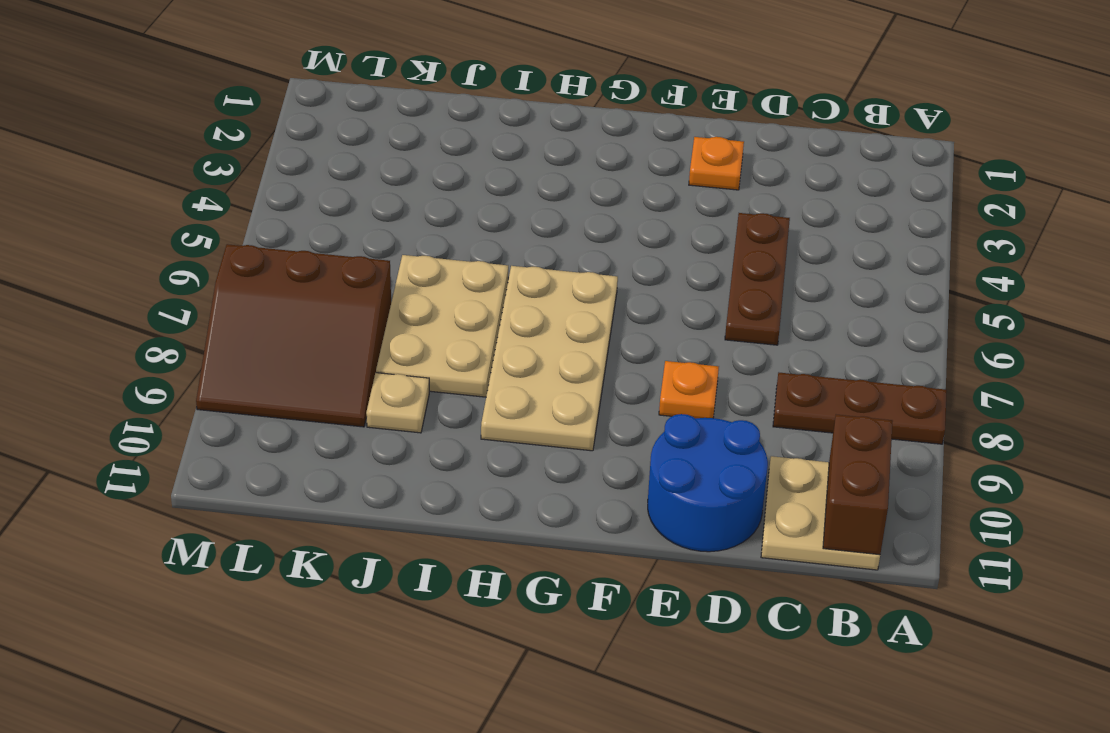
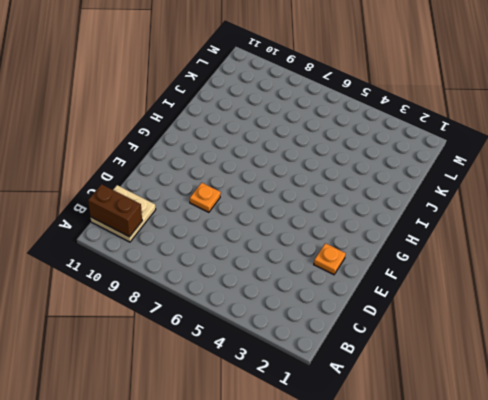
none -> brown plate A8:C8 level 1
none -> brown plate D4:D6 level 1

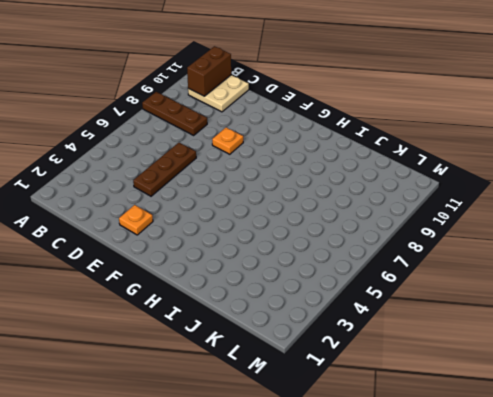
none -> blue round brick D10:E11 level 1
none -> tan plate G6:H9 level 1

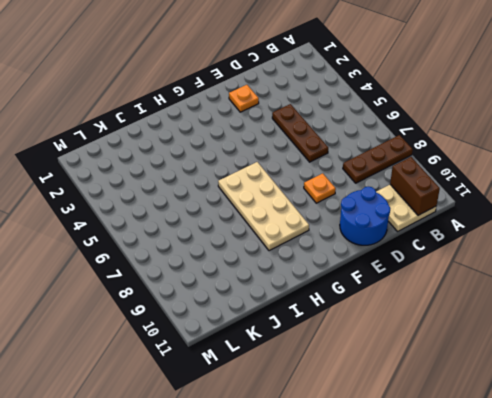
none -> tan plate I6:J8 level 1
none -> tan plate J9 level 1

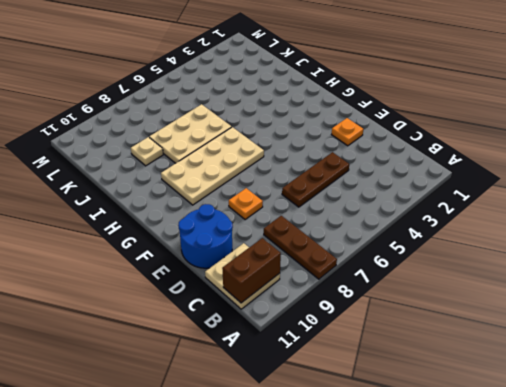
none -> brown slope K7:M9 level 1 top 7

